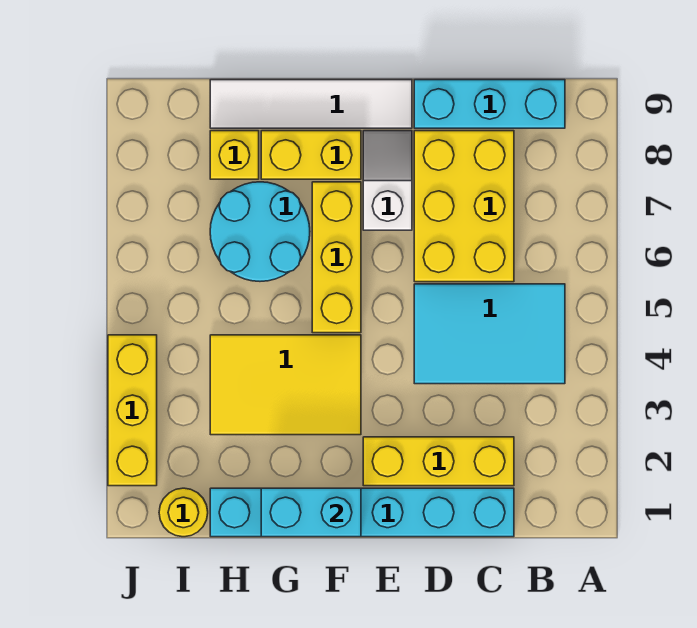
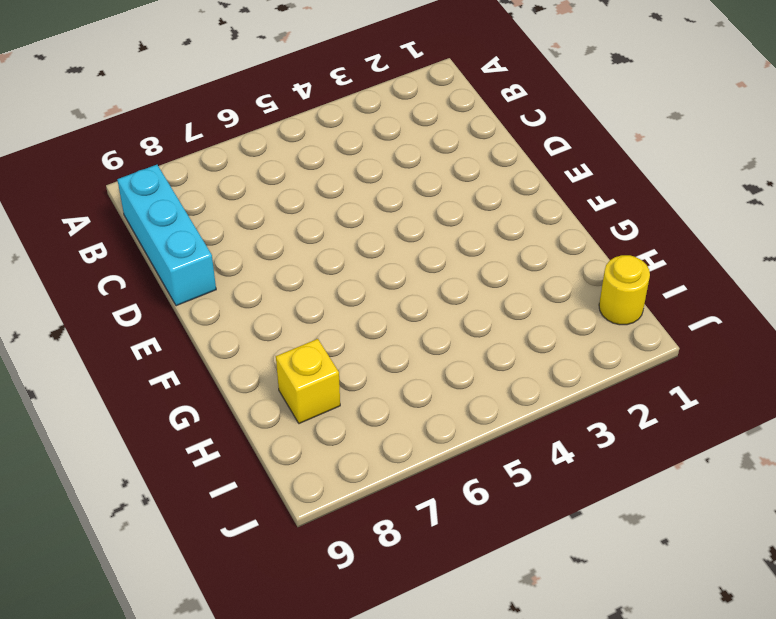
none -> cyan tile B4:D5 level 1
none -> cyan brick C1:H1 level 1
none -> yellow brick C2:E2 level 1

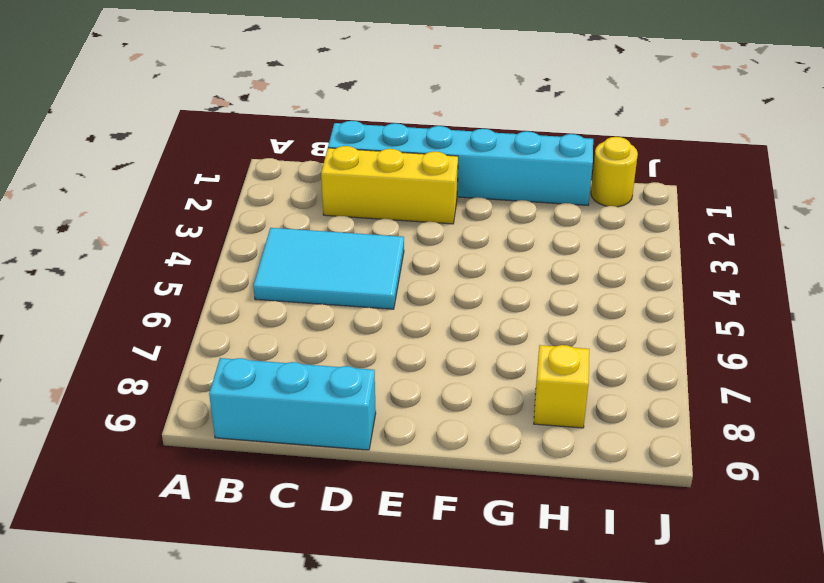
none -> yellow brick C6:D8 level 1
none -> white slope E7:E8 level 1 top 7
none -> white tile E9:H9 level 1

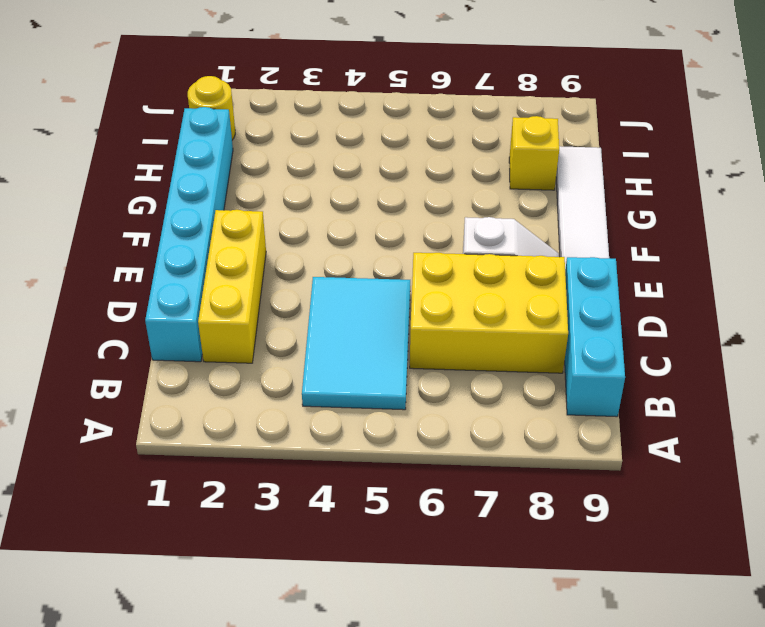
none -> yellow tile F3:H4 level 1
none -> yellow brick F5:F7 level 1
none -> yellow brick F8:G8 level 1

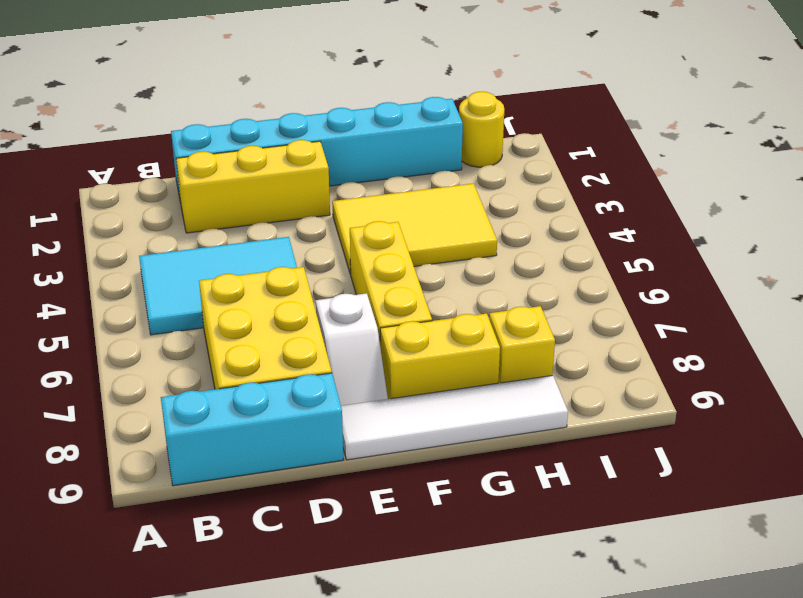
none -> cyan round brick G6:H7 level 1
none -> yellow brick J2:J4 level 1
none -> cyan brick F1:G1 level 2

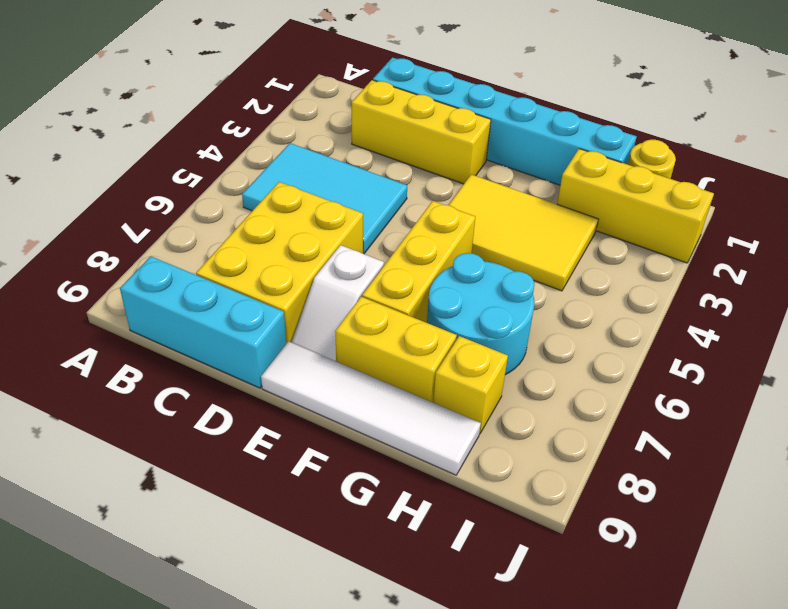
yellow brick H2:J2 level 1 -> yellow brick J2:J4 level 1
none -> cyan brick F1:G1 level 2

